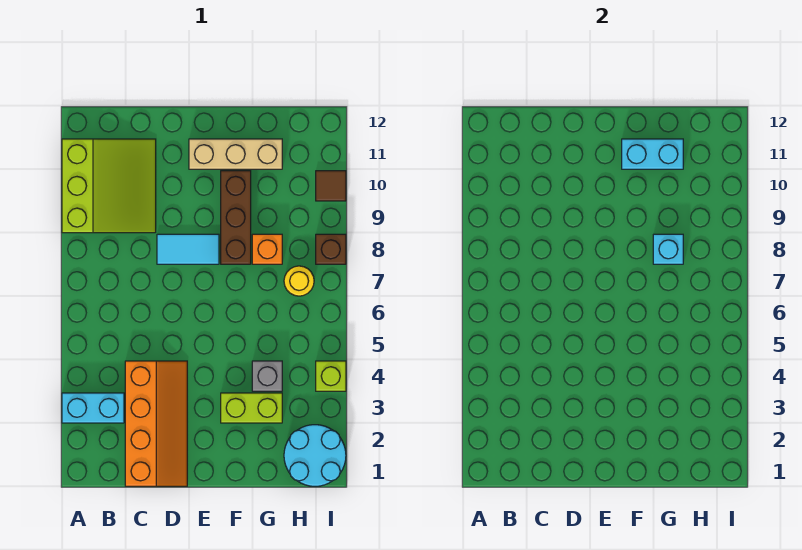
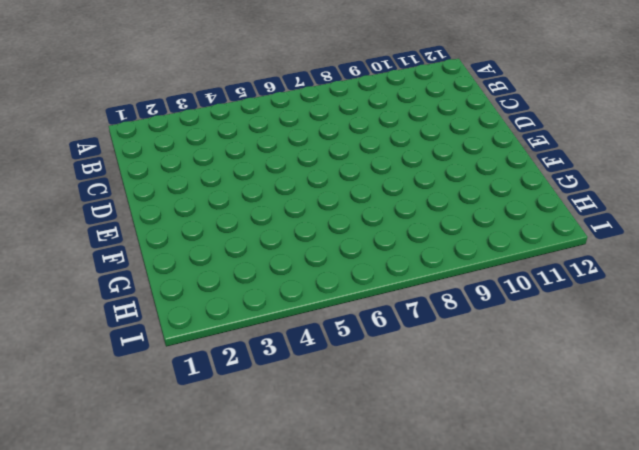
none -> cyan brick A3:B3 level 1
none -> lime slope A9:C11 level 1 top A
none -> orange slope C1:D4 level 1 top C

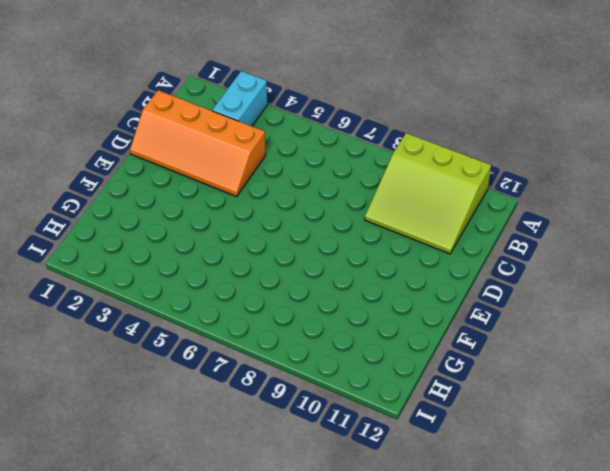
none -> cyan tile D8:E8 level 1
none -> tan brick E11:G11 level 1
none -> lime brick F3:G3 level 1

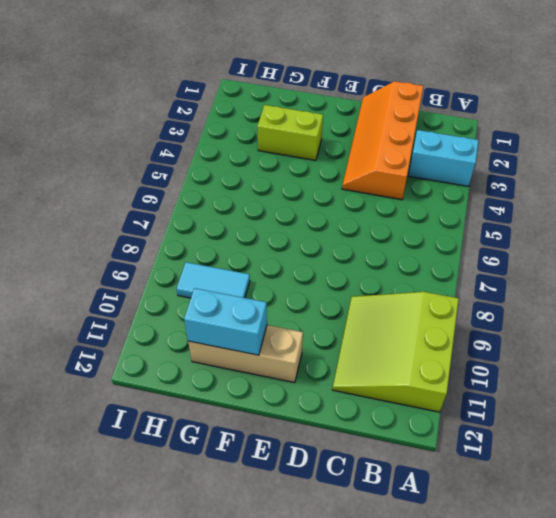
cyan tile G9:H9 level 1 -> cyan tile D8:E8 level 1
none -> brown brick F8:F10 level 1
none -> grey brick G4 level 1
none -> orange brick G8 level 1

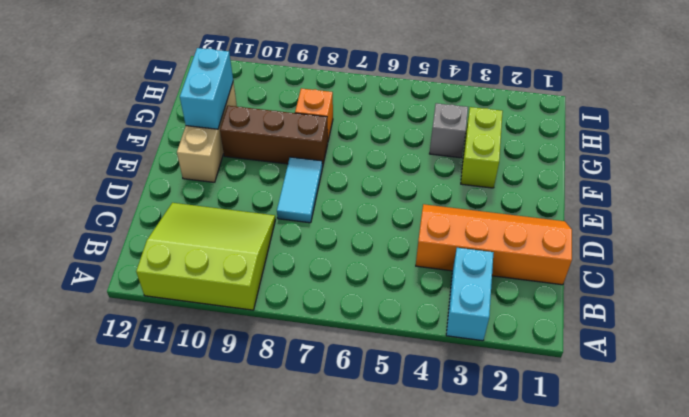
none -> cyan round brick H1:I2 level 1
none -> yellow round brick H7 level 1
none -> lime brick I4 level 1

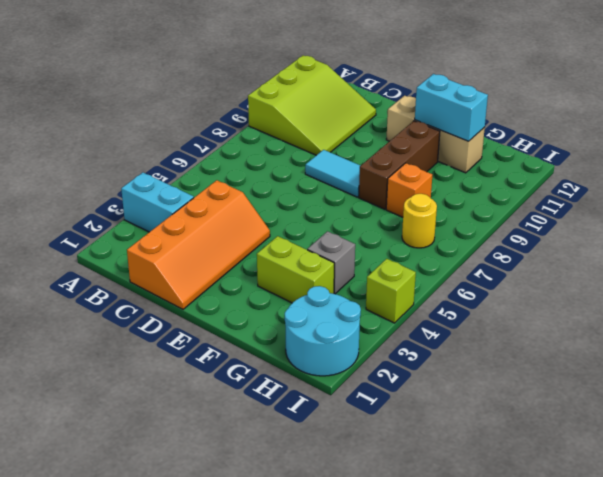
none -> brown brick I8 level 1
none -> brown tile I10 level 1
none -> cyan brick G8 level 2

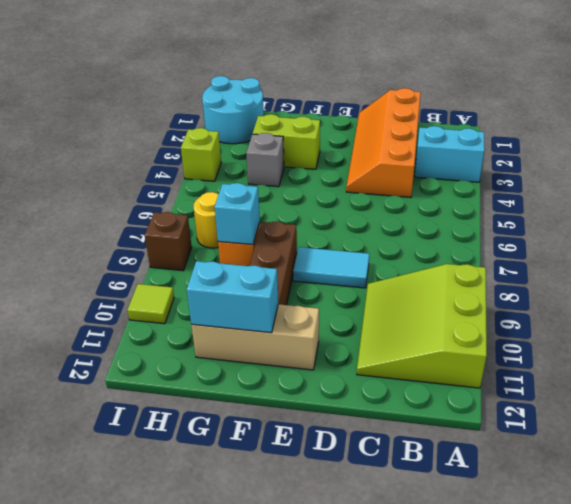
lime tile I10 level 1 -> brown tile I10 level 1

